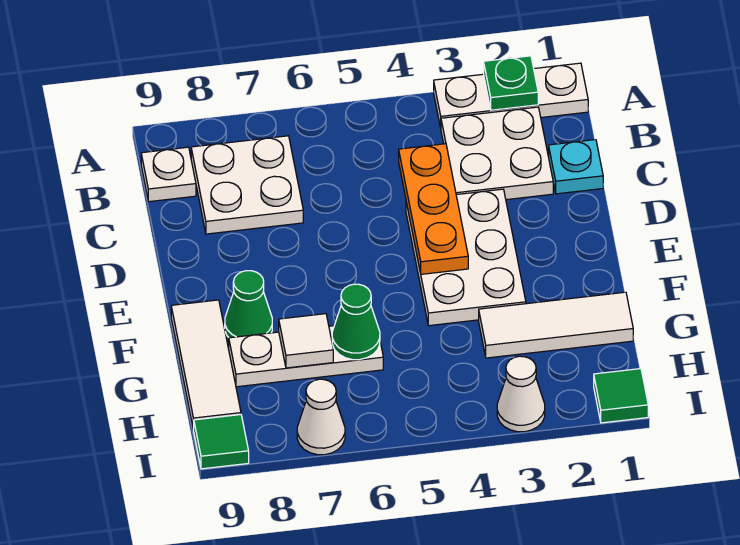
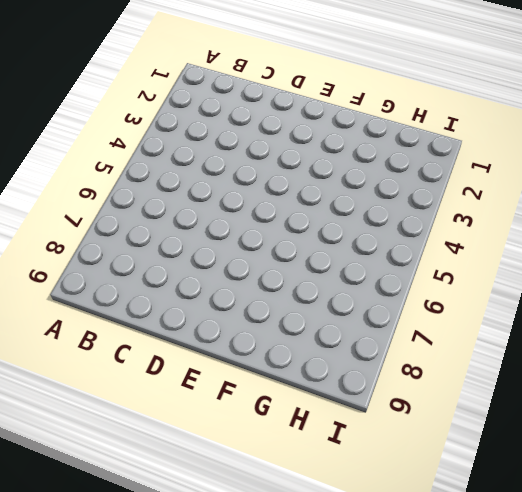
none -> white plate A1:A3 level 1
none -> white plate B2:C3 level 1
none -> white plate B7:C8 level 1

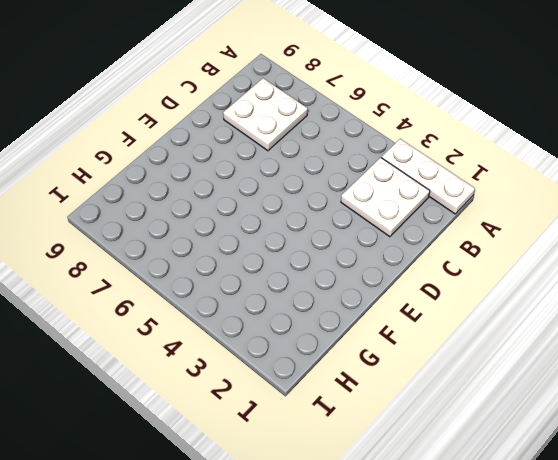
none -> white plate B9 level 1
none -> cyan plate C1 level 1
none -> white plate D3:F4 level 1

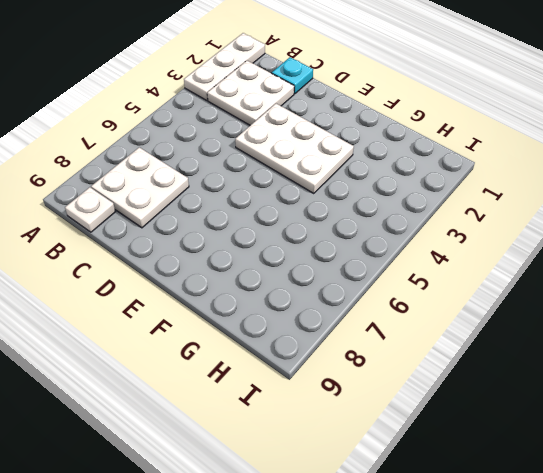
none -> green cone F8 level 1
none -> white tile F9:H9 level 1
none -> white tile G1:G3 level 1

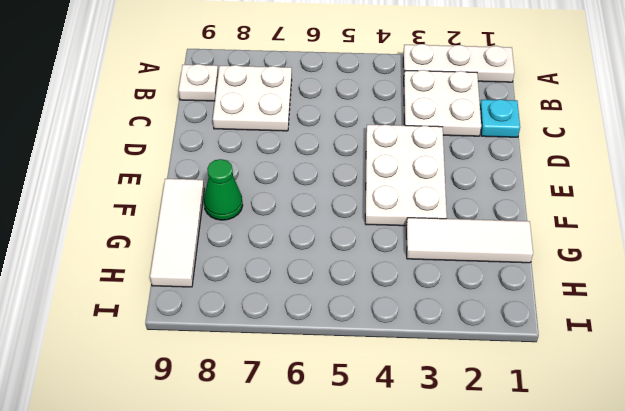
none -> white plate G6:G8 level 1
none -> green tile I1 level 1
none -> white cone I3 level 1

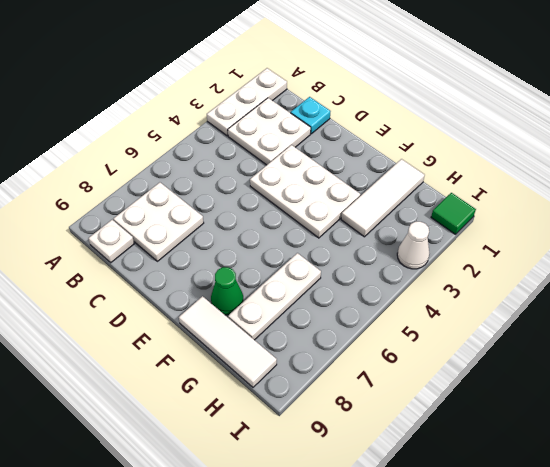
none -> white cone I7 level 1
none -> green tile I9 level 1
none -> green plate A2 level 2

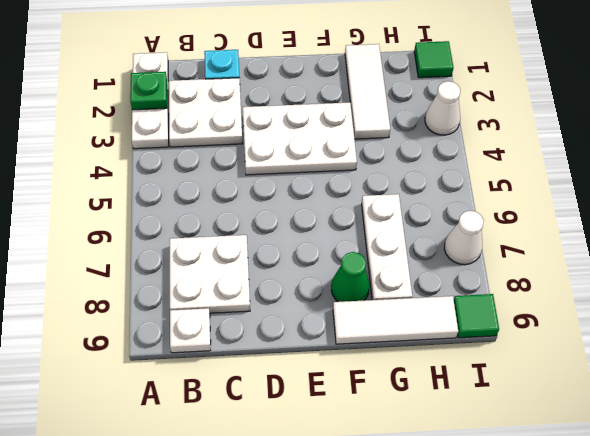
none -> orange plate C4:E4 level 2
none -> green cone G6 level 2
none -> white tile G7 level 2

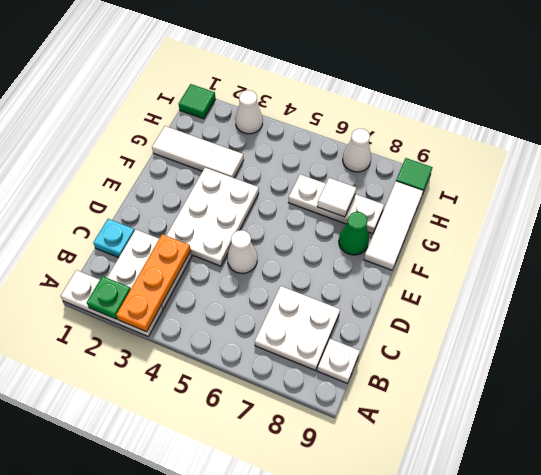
orange plate A3:C3 level 2 -> orange plate C4:E4 level 2
white cone D5 level 1 -> none
none -> green cone G6 level 2

